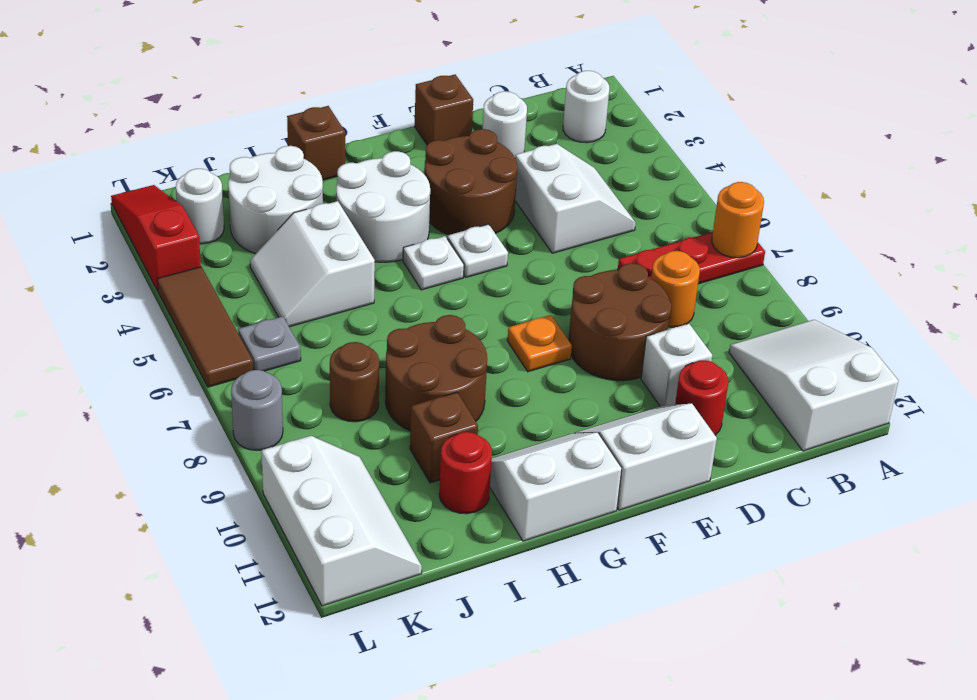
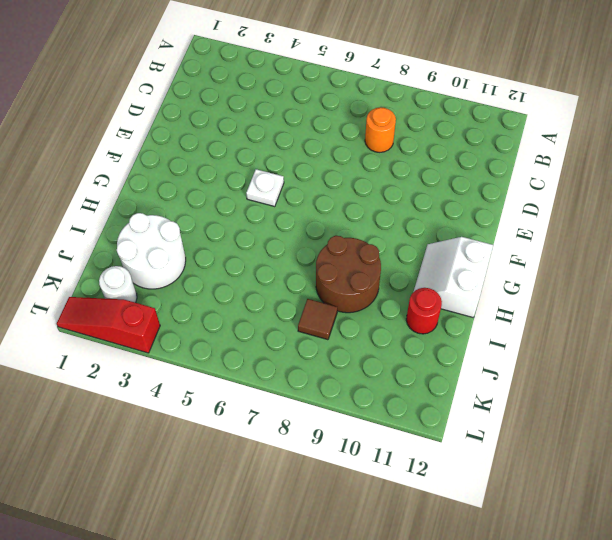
brown tile J8 level 1 -> brown round brick J8 level 1
none -> red plate A7:C7 level 1
none -> white slope A10:B12 level 1 top 12
none -> white round brick B2 level 1
none -> white slope C4:D5 level 1 top D

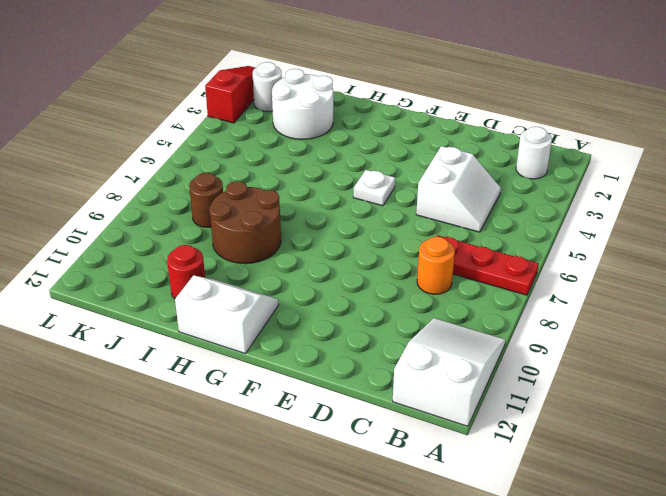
none -> white round brick D2 level 1
none -> brown round brick D8:E9 level 1
none -> white brick D10 level 1
none -> red round brick D11 level 1

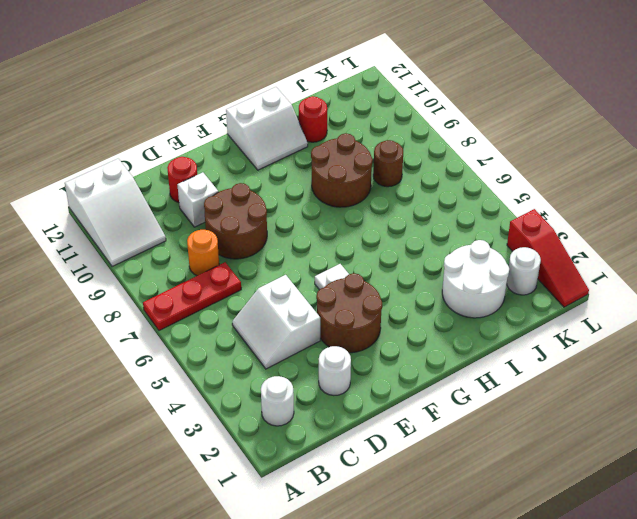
none -> brown brick E1 level 1
none -> white slope E11:F12 level 1 top 12
none -> orange plate F8 level 1
none -> white round brick G3:H4 level 1

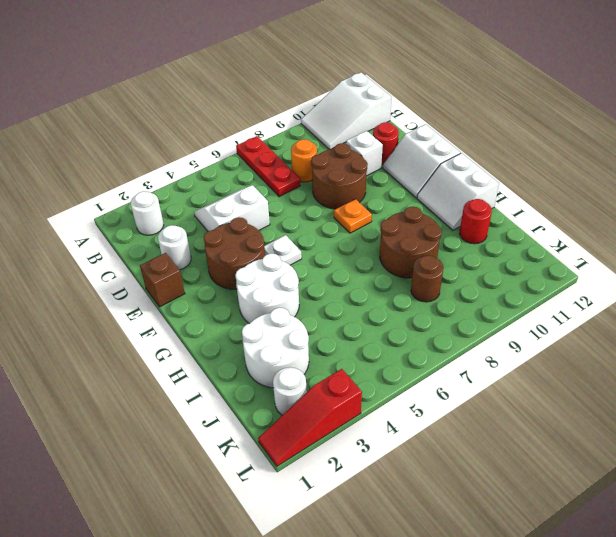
none -> white plate G5 level 1
none -> brown brick H1 level 1
none -> white slope I4:J5 level 1 top I
none -> brown brick I10 level 1

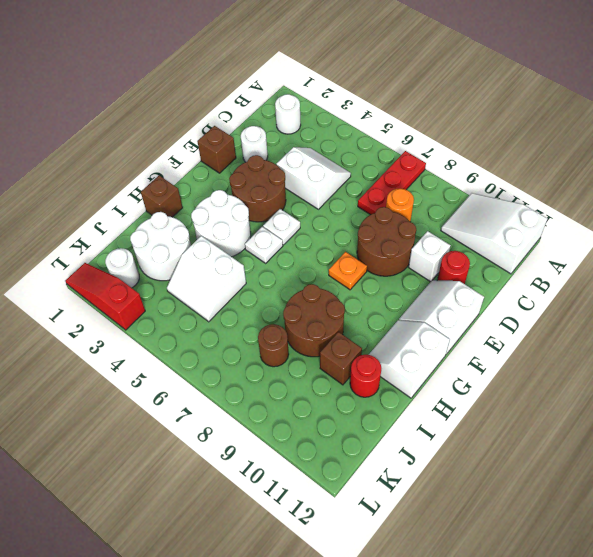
none -> grey plate K6 level 1
none -> white slope K10:L12 level 1 top L
none -> brown tile L4:L6 level 1
none -> grey round brick L8 level 1

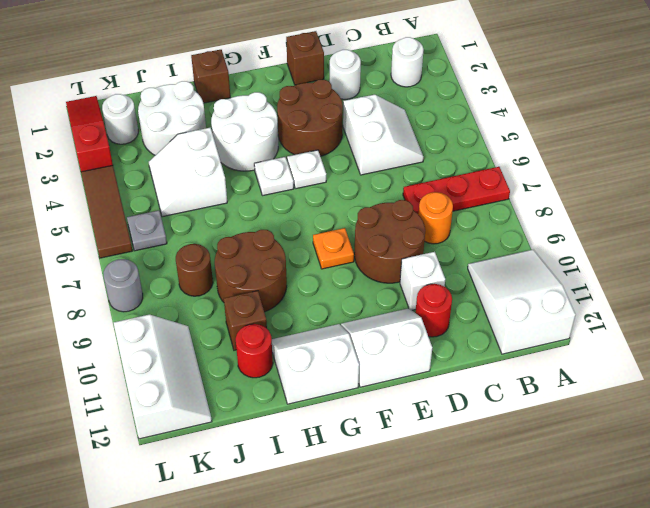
none -> orange round brick A7 level 2

